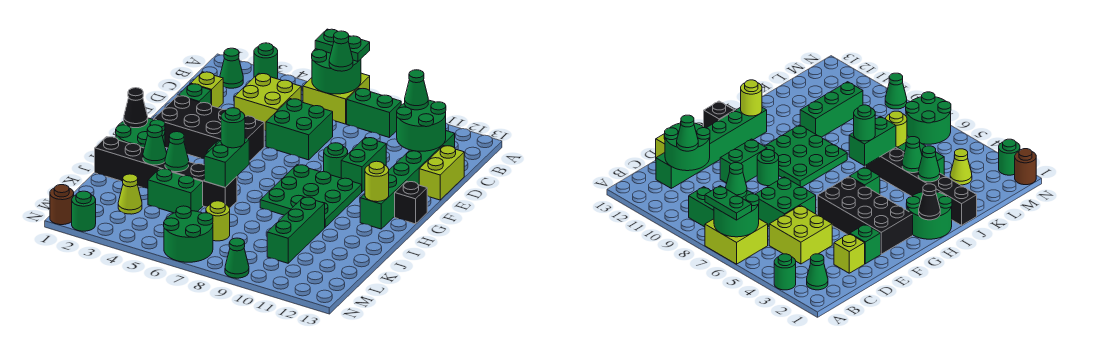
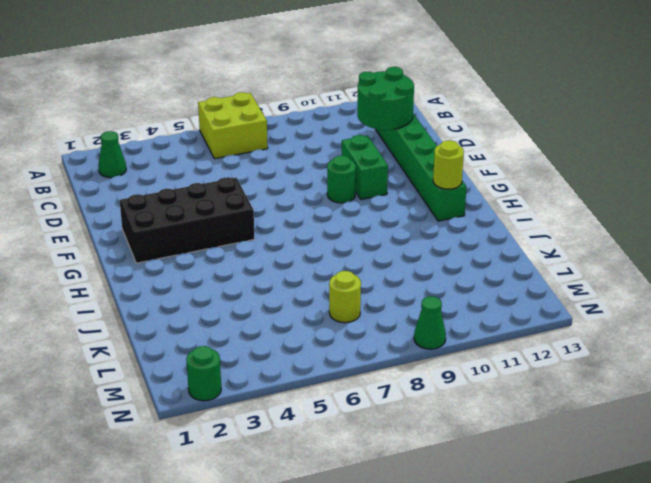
none -> green round brick A3 level 1
none -> green brick B8:B9 level 1
none -> lime brick C4:D5 level 1
none -> lime brick D2 level 1

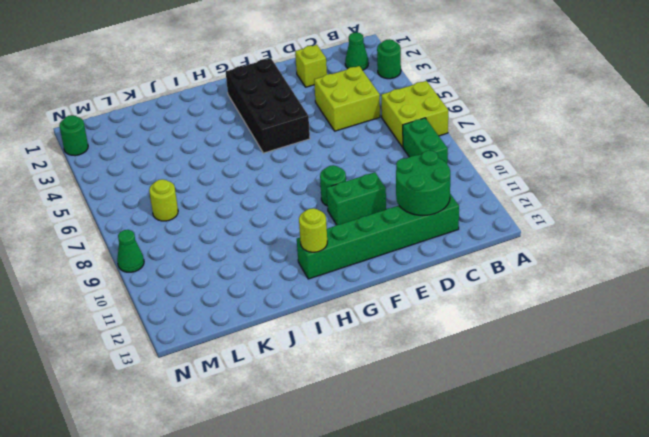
none -> green brick D6:E7 level 1
none -> lime brick D13:E13 level 1
none -> green brick E2 level 1
none -> green plate G8:I10 level 1

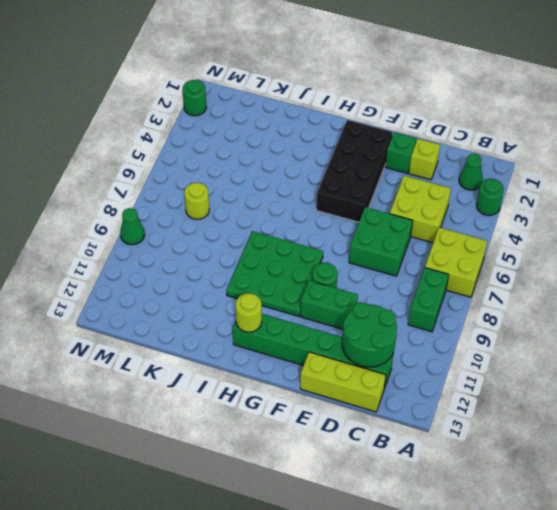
lime brick C13:E13 level 1 -> lime brick D13:E13 level 1
none -> black brick G13 level 1
none -> green round brick H1:I2 level 1
none -> green brick H5 level 1
none -> black brick J1:J6 level 1

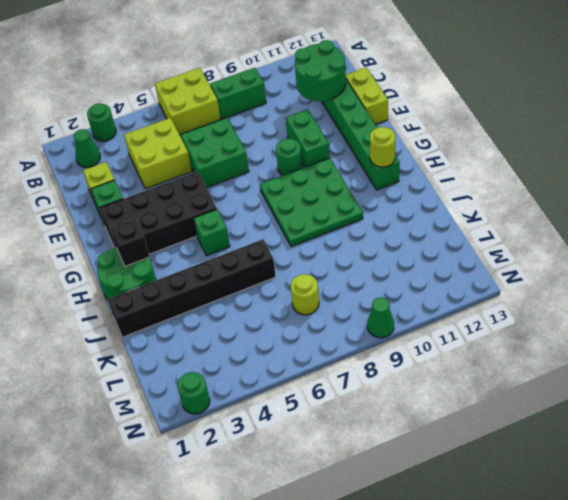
black brick H2 level 2 -> black brick G13 level 1
none -> green brick J10:L10 level 1
none -> green brick K4:K5 level 1
none -> lime cone L3 level 1
none -> green round brick M6:N7 level 1

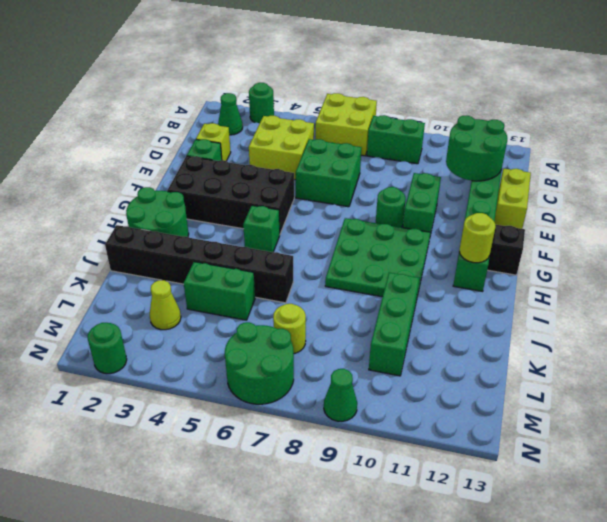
none -> brown round brick N1 level 1
none -> green round brick A6:B7 level 2
none -> black cone H1 level 2
none -> green brick I6:J6 level 2

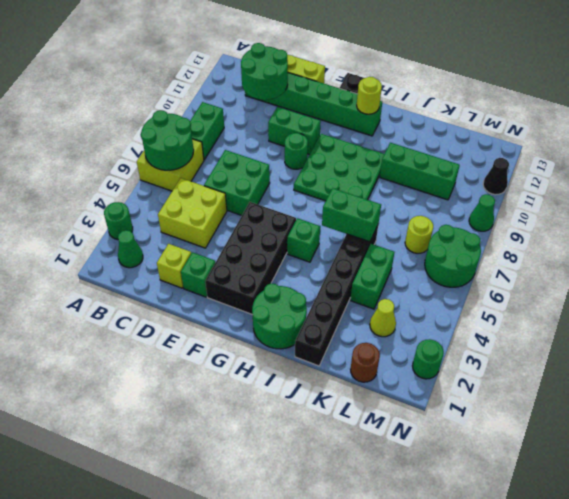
brown round brick L1 level 1 -> brown round brick N1 level 1
black cone N11 level 1 -> black cone H1 level 2
none -> green cone J3 level 2
none -> green cone J4 level 2
none -> green plate A6:A7 level 3
none -> green cone B7 level 3

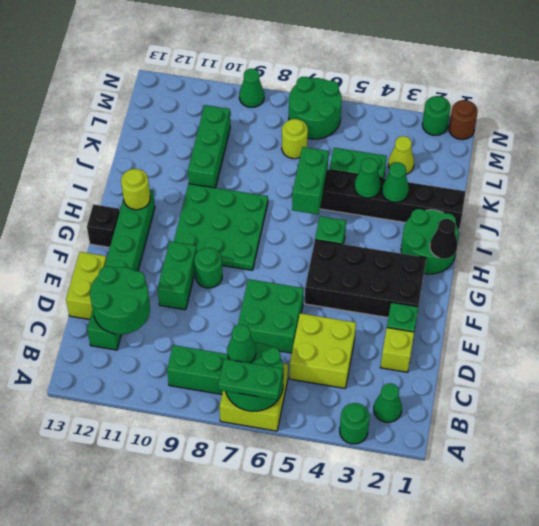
none -> green cone C11 level 3
none -> green round brick I6 level 3

